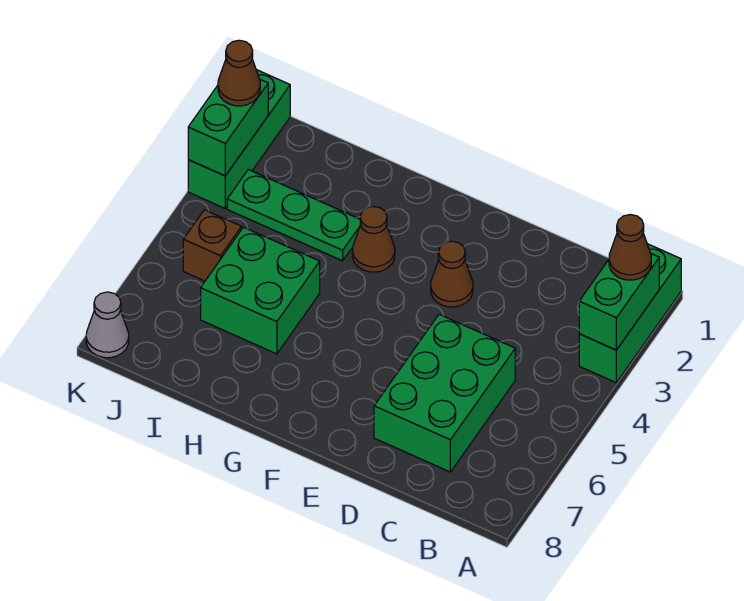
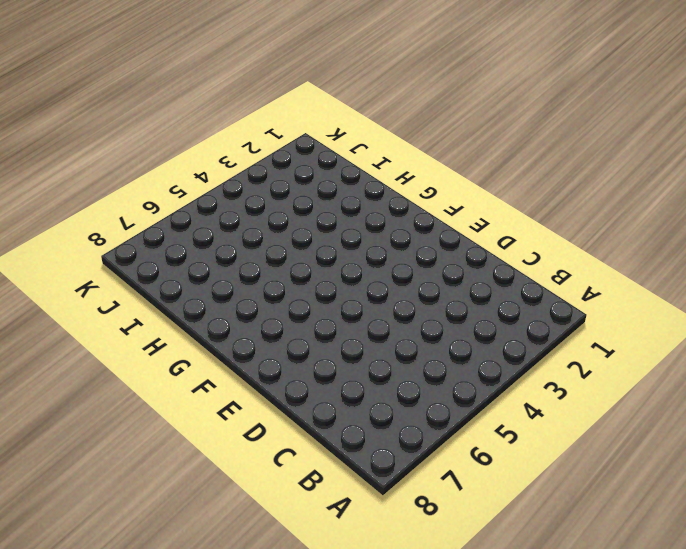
none -> green brick A1:A3 level 1
none -> green brick C5:D7 level 1
none -> brown cone E3 level 1

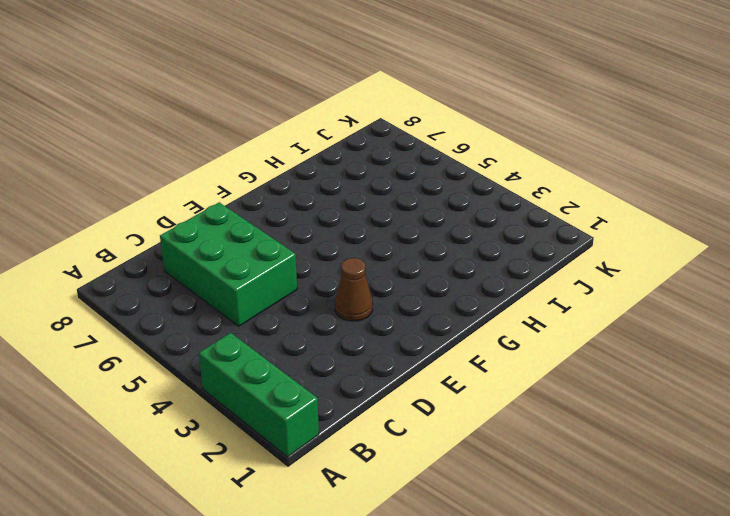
none -> brown cone G3 level 1
none -> green plate H3:J3 level 1
none -> green brick H5:I6 level 1

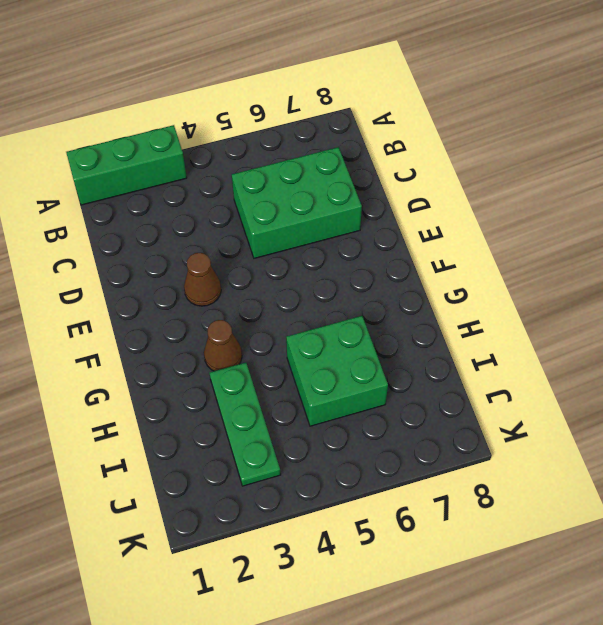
none -> brown brick J5 level 1
none -> green brick K1:K3 level 1
none -> grey cone K8 level 1

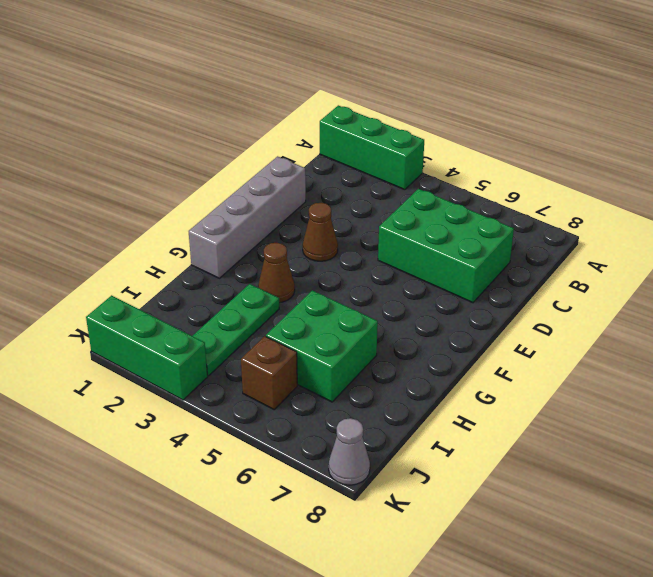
grey brick D1:G1 level 1 -> none
none -> green brick A2:A3 level 2
none -> green brick K2:K3 level 2
none -> brown cone A2 level 3

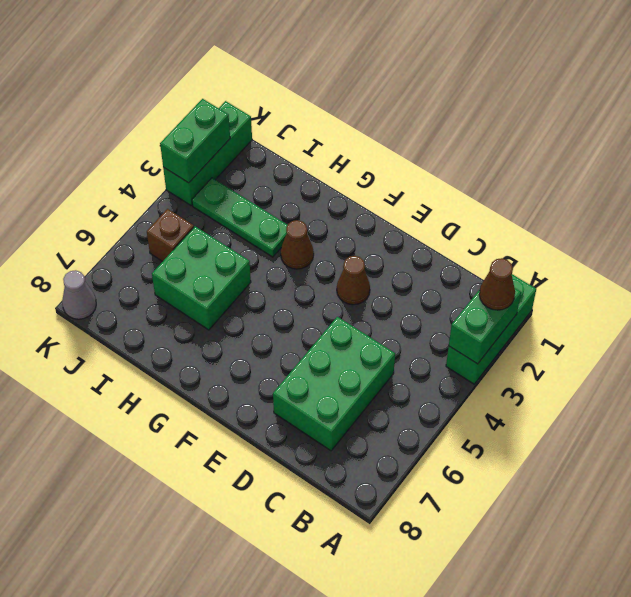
none -> brown cone K2 level 3

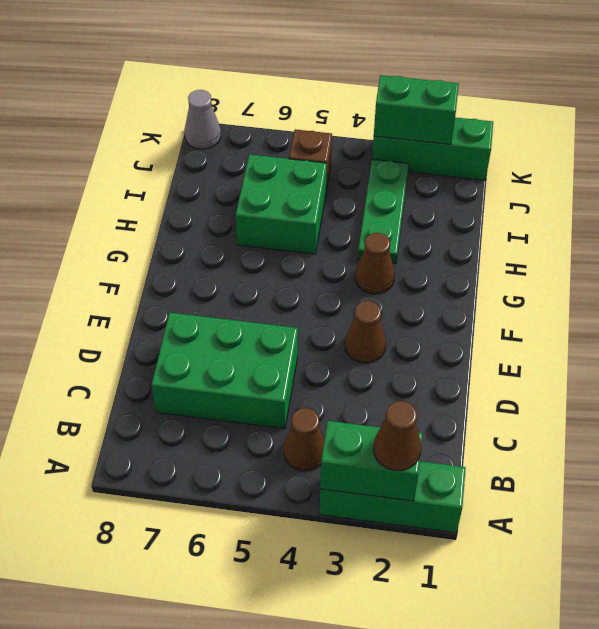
brown cone B4 level 1 -> brown cone K2 level 3

